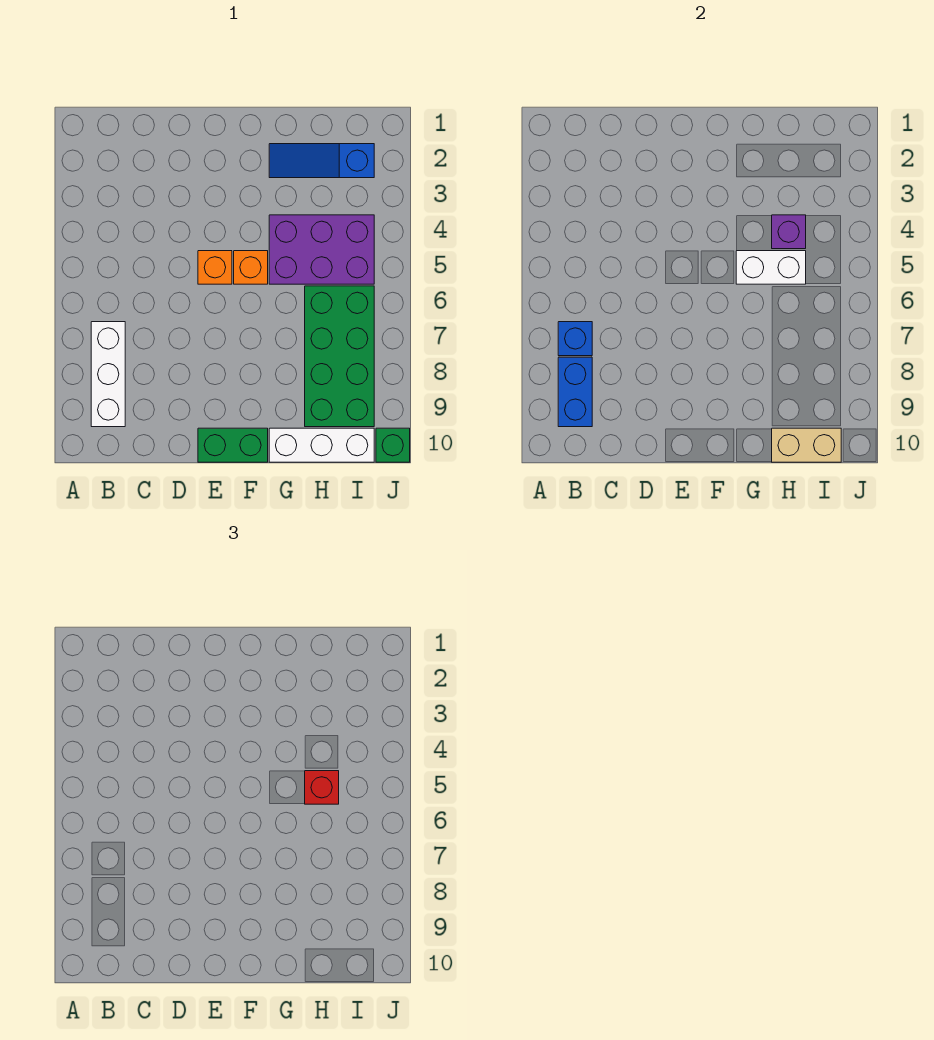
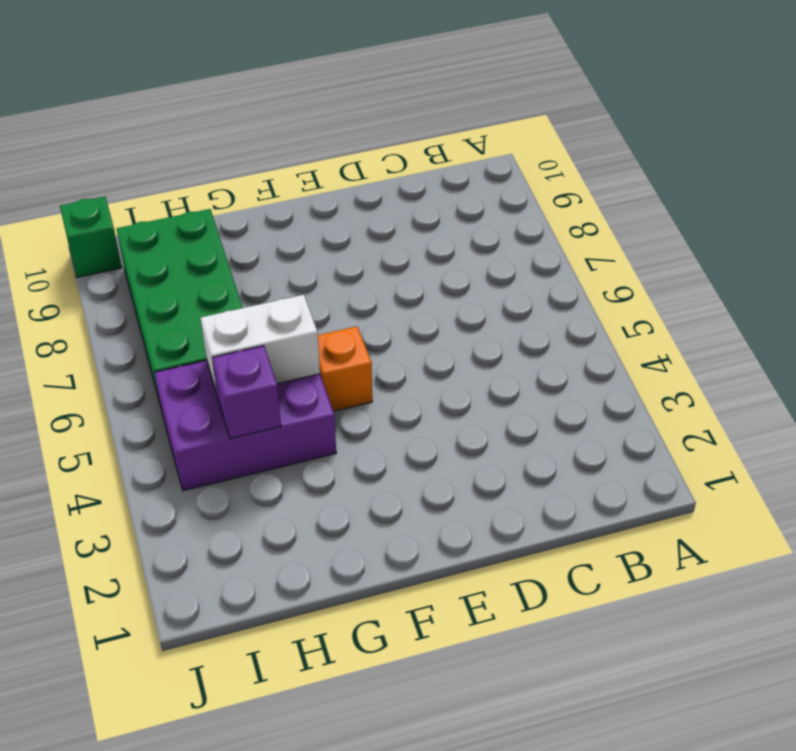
none -> white brick B7:B9 level 1
none -> orange brick E5 level 1
none -> green brick E10:F10 level 1

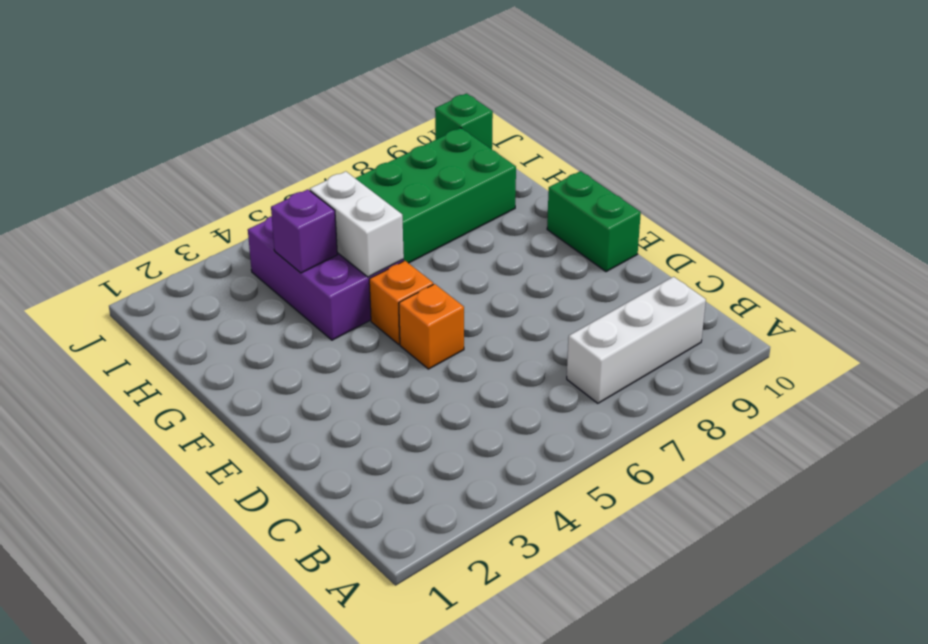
none -> blue slope G2:I2 level 1 top I
none -> white brick G10:I10 level 1
none -> blue brick B7 level 2

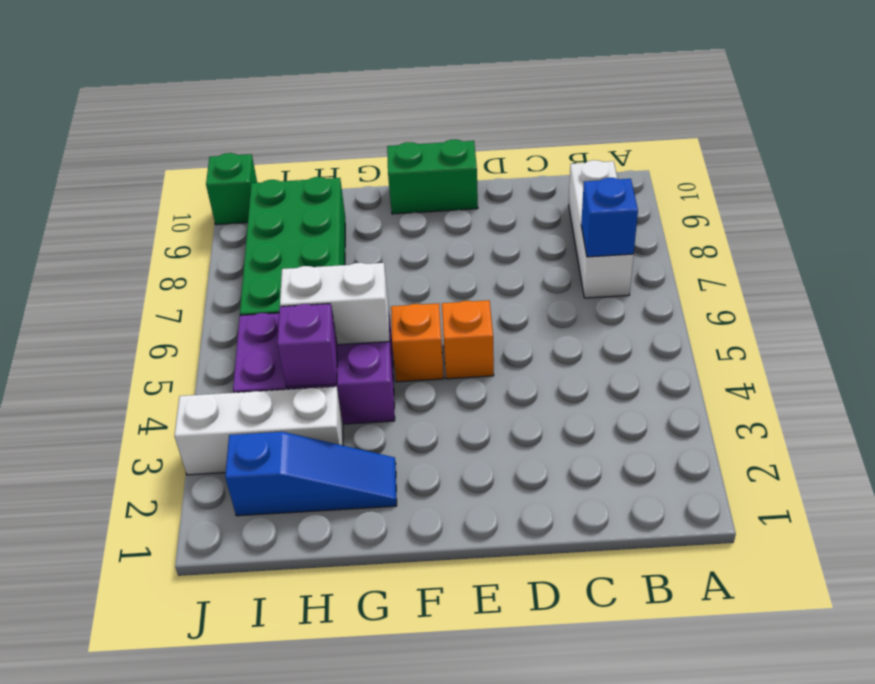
white brick H3:J3 level 1 -> white brick G10:I10 level 1
none -> blue brick B8:B9 level 2
none -> tan brick H10:I10 level 2
none -> red brick H5 level 3

